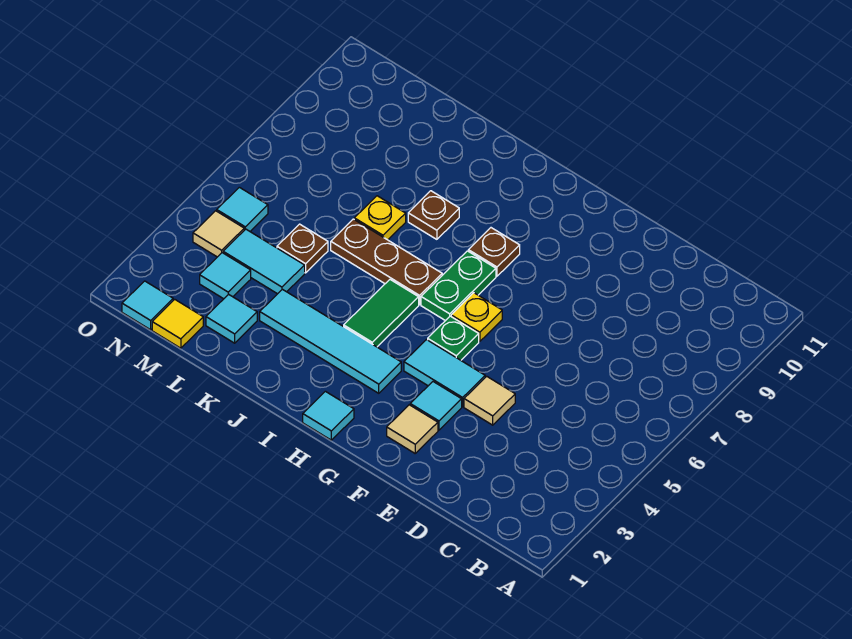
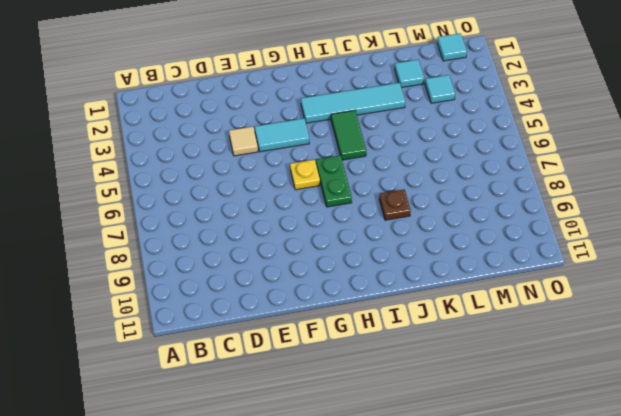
none -> tan tile F2 level 1
none -> cyan tile F3 level 1
none -> green plate G5 level 1

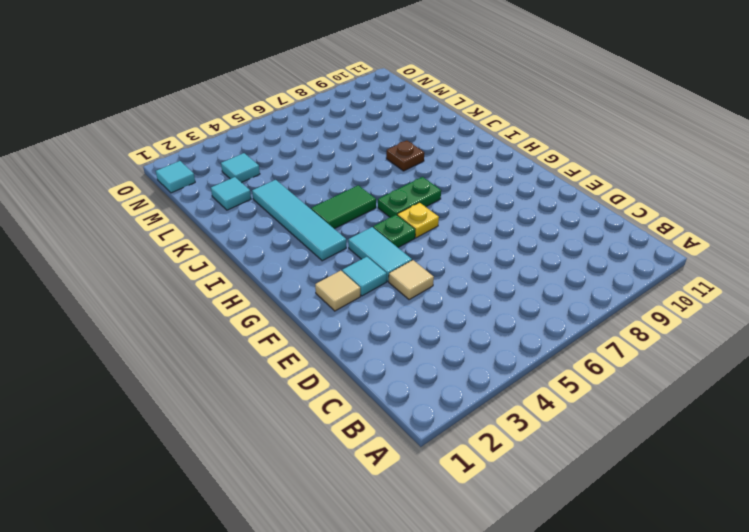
none -> cyan tile H1 level 1
none -> brown plate H8 level 1
none -> brown plate I6:K6 level 1

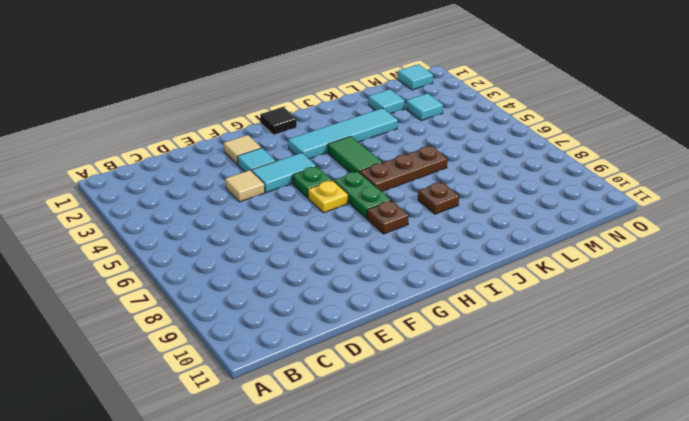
black tile H1 level 1 -> cyan tile H1 level 1
none -> yellow plate K7 level 1
none -> cyan tile L4:M4 level 1
none -> brown plate L5 level 1

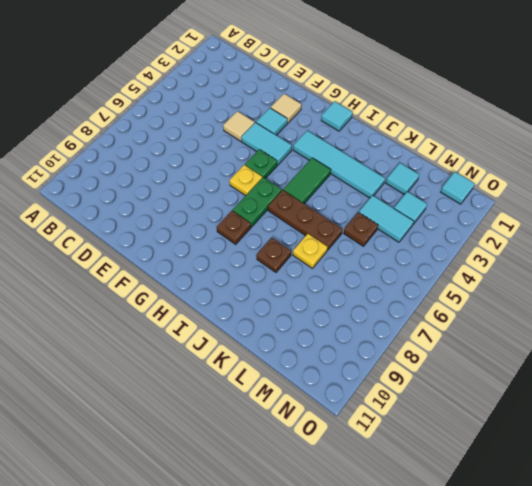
none -> yellow tile M1 level 1
none -> tan tile N4 level 1
none -> cyan tile N5 level 1

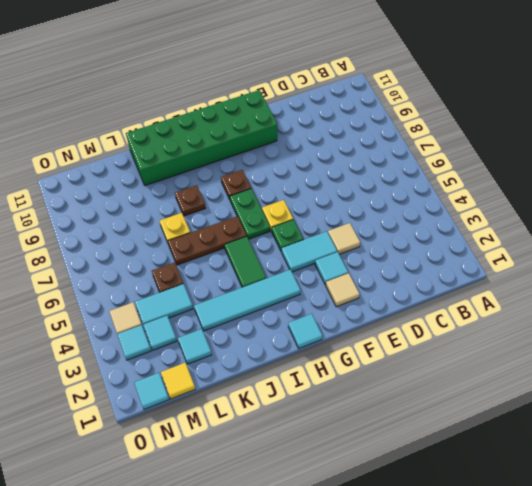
green brick F10:K11 level 1 -> none
cyan tile N3 level 1 -> cyan tile N5 level 1

